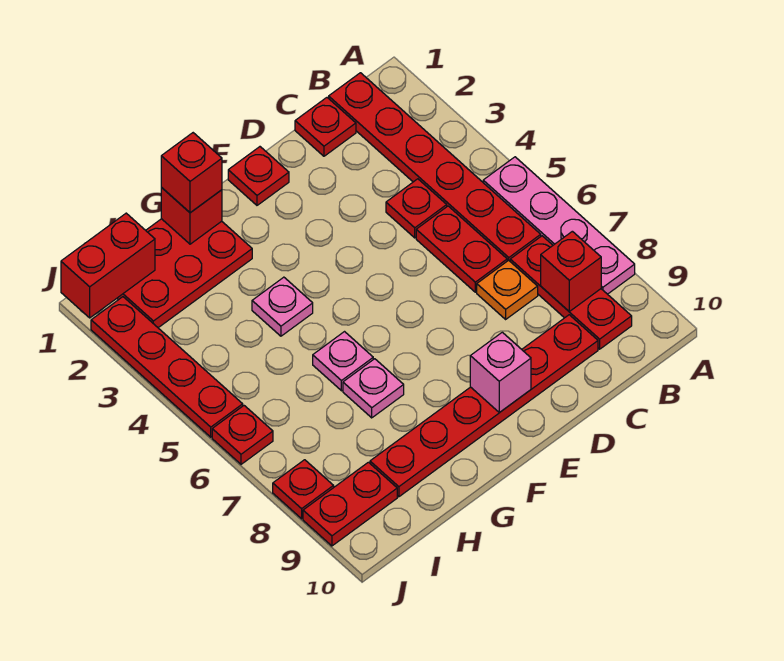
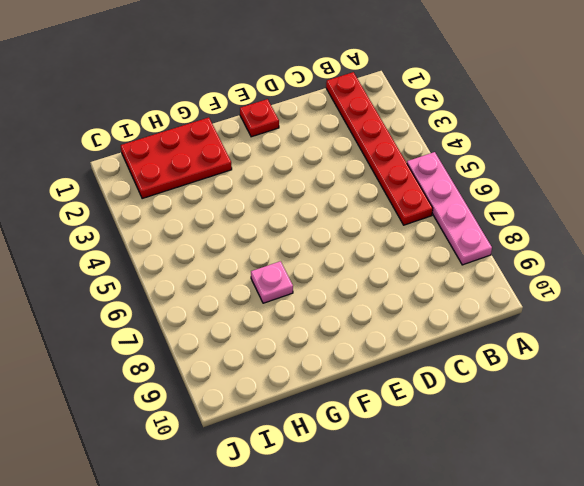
none -> red plate B7:B9 level 1
none -> red plate C1 level 1
none -> red plate C4 level 1

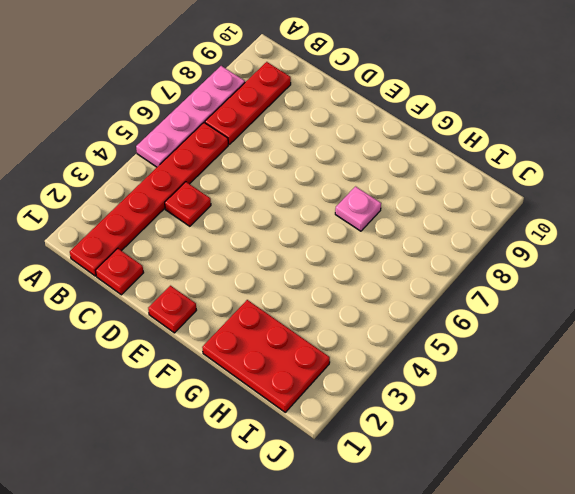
none -> red plate C5:C6 level 1
none -> orange plate C7 level 1
none -> red plate C9:H9 level 1

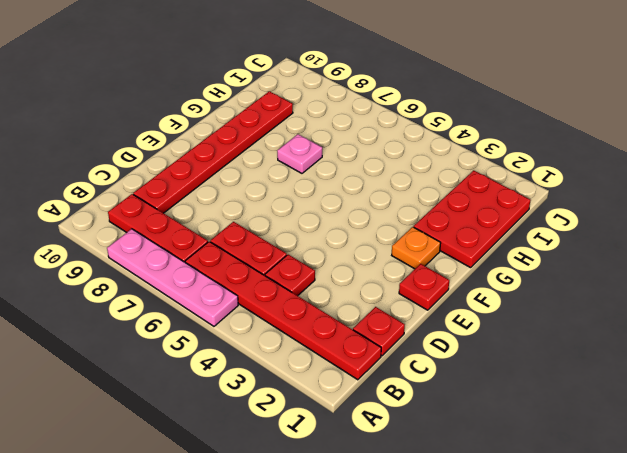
orange plate F2 level 1 -> orange plate C7 level 1
none -> pink plate G4 level 1
none -> pink plate G6 level 1
none -> red plate I9:J9 level 1

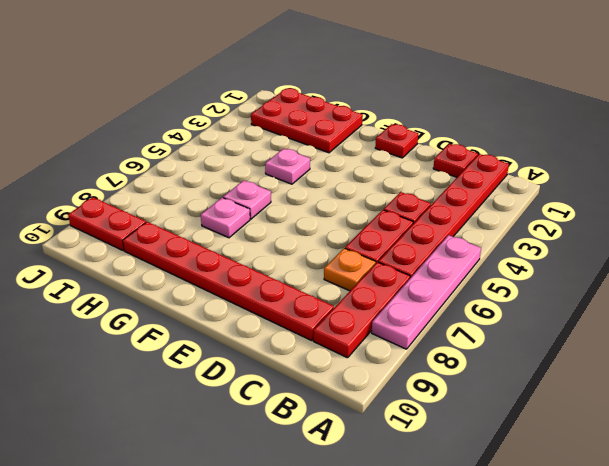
none -> red plate J2:J5 level 1
none -> red plate J6 level 1
none -> red plate J8 level 1

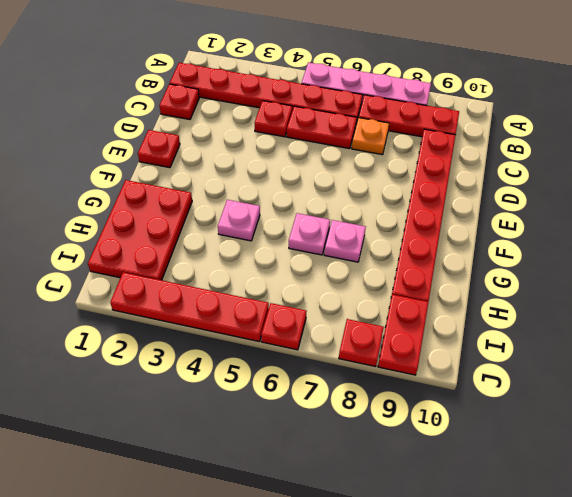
none -> red brick B8 level 2
none -> pink brick E9 level 2
none -> red brick G1 level 2

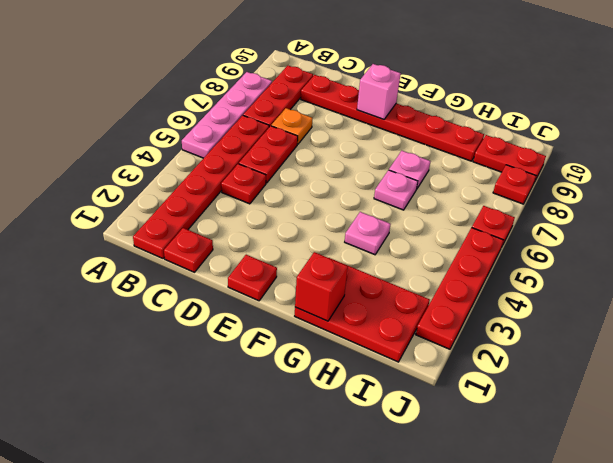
none -> red brick B8 level 2
none -> red brick I1:J1 level 2
none -> red brick G1 level 3

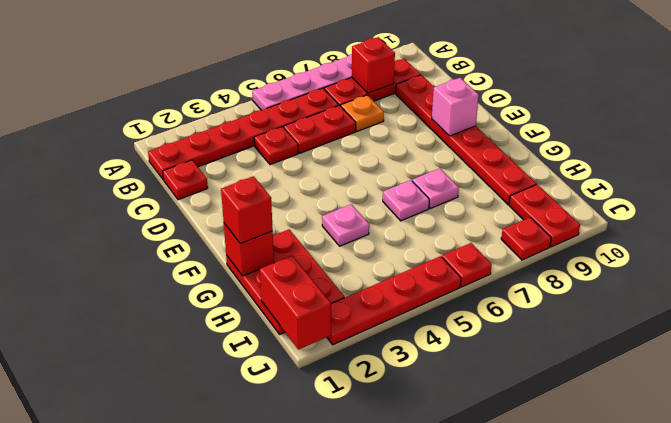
none -> red plate E1 level 1

